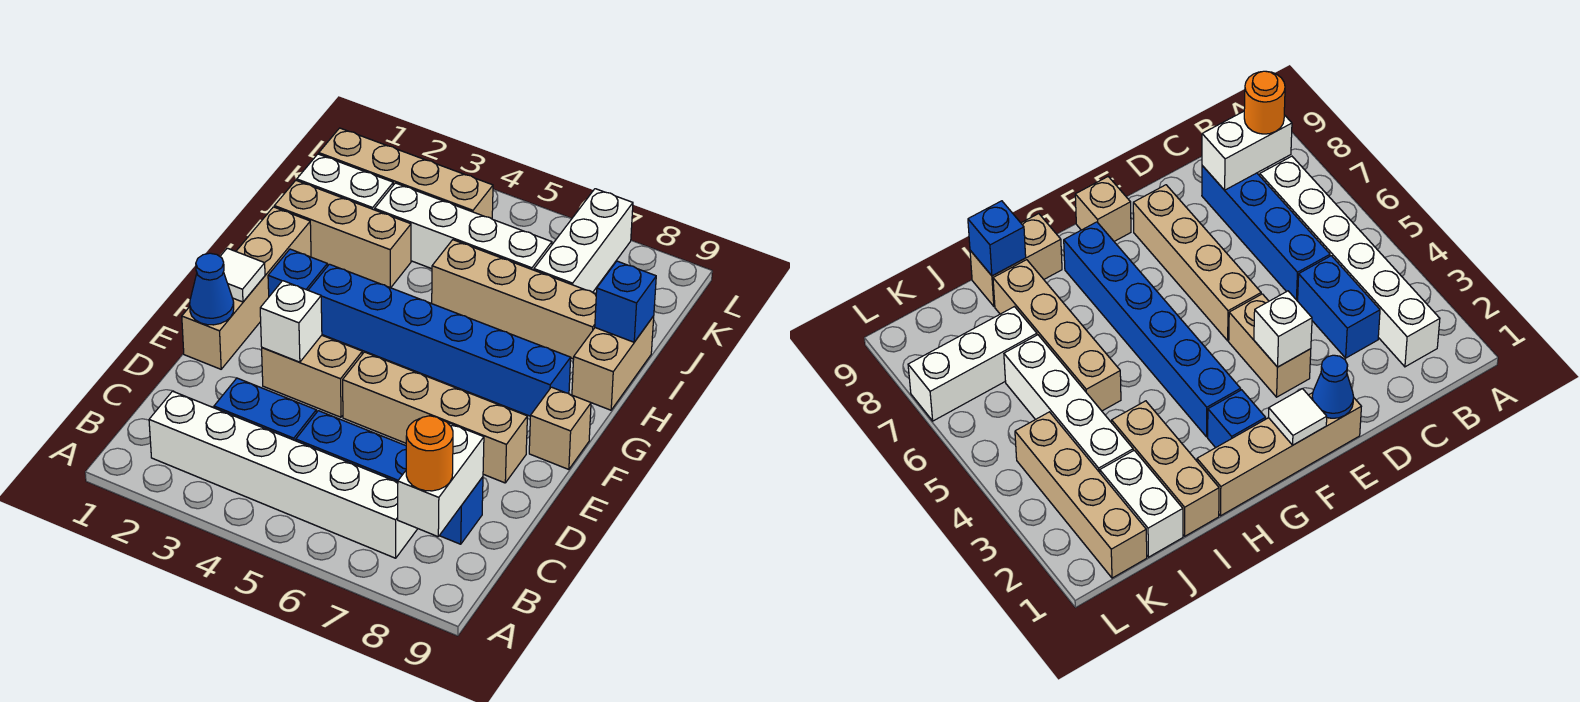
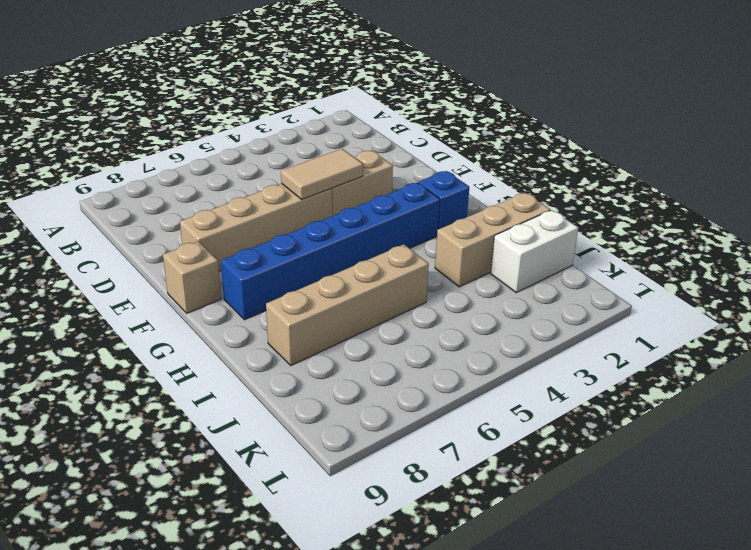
tan tile E4:E5 level 2 -> none
none -> white brick B2:B7 level 1
none -> blue brick C3:C4 level 1
none -> blue brick C5:C8 level 1

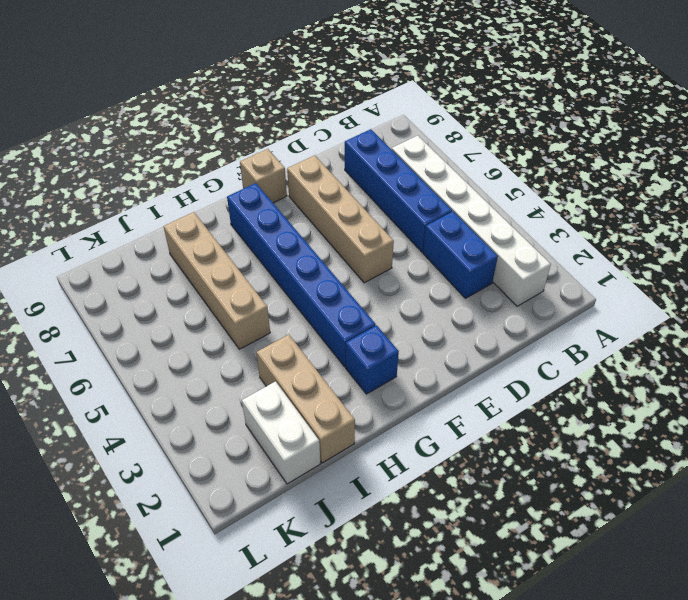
none -> tan brick E1:H1 level 1
none -> tan brick E3:E4 level 1
none -> tan brick H9:I9 level 1

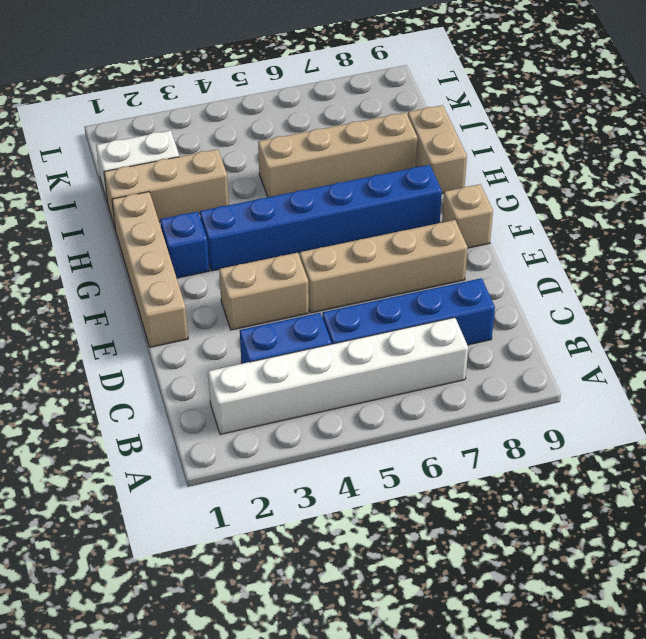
none -> white brick J3:J6 level 1
none -> white brick J7:L7 level 1
none -> tan brick K1:K4 level 1

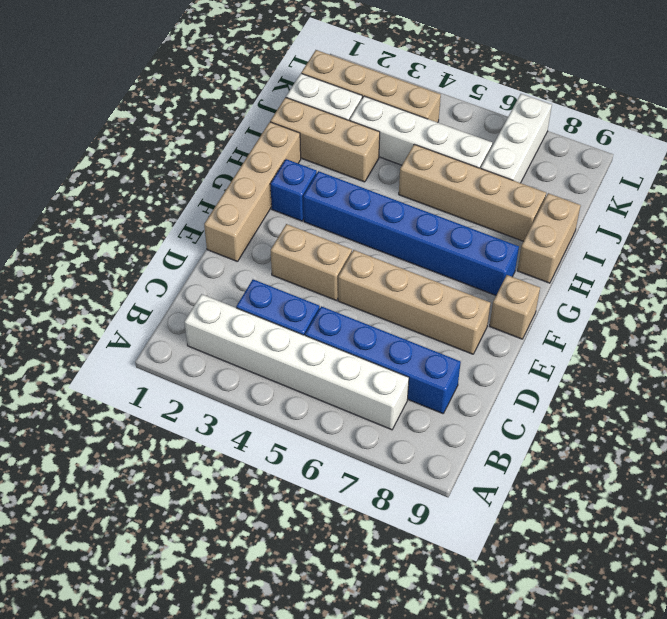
none -> white brick B8:C8 level 2
none -> blue cone E1 level 2
none -> white brick E3 level 2

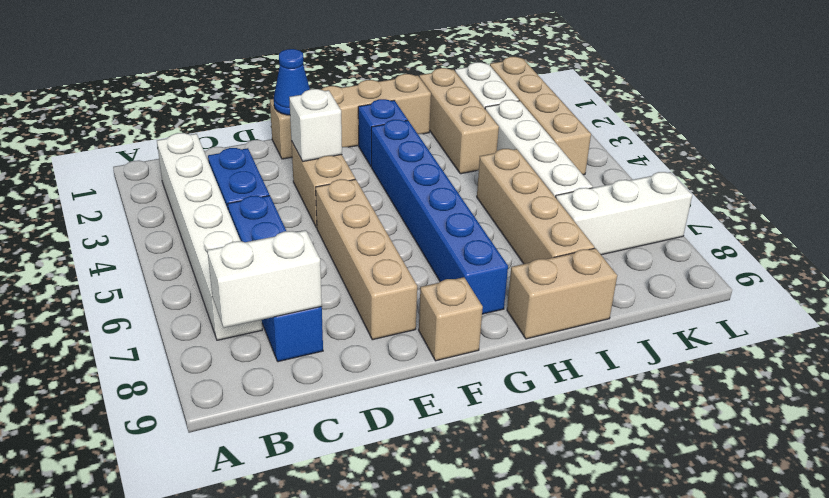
none -> white tile F1 level 2
none -> blue brick I9 level 2
none -> orange round brick B8 level 3

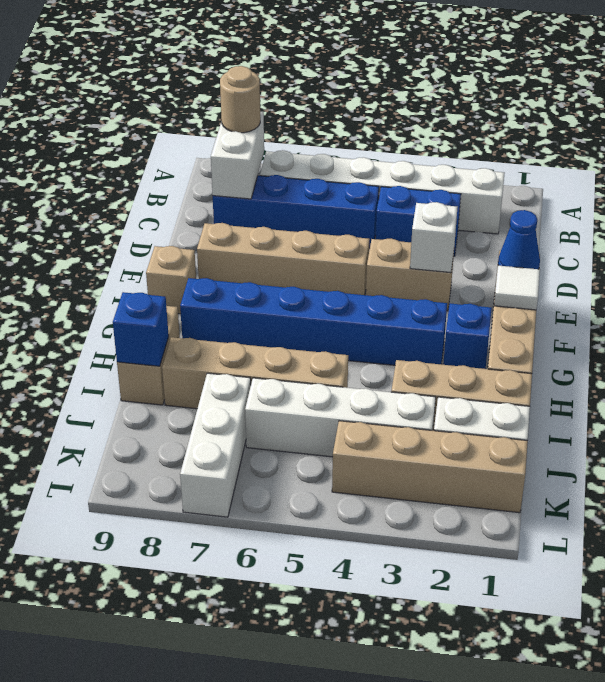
tan round brick B8 level 3 -> orange round brick B8 level 3

